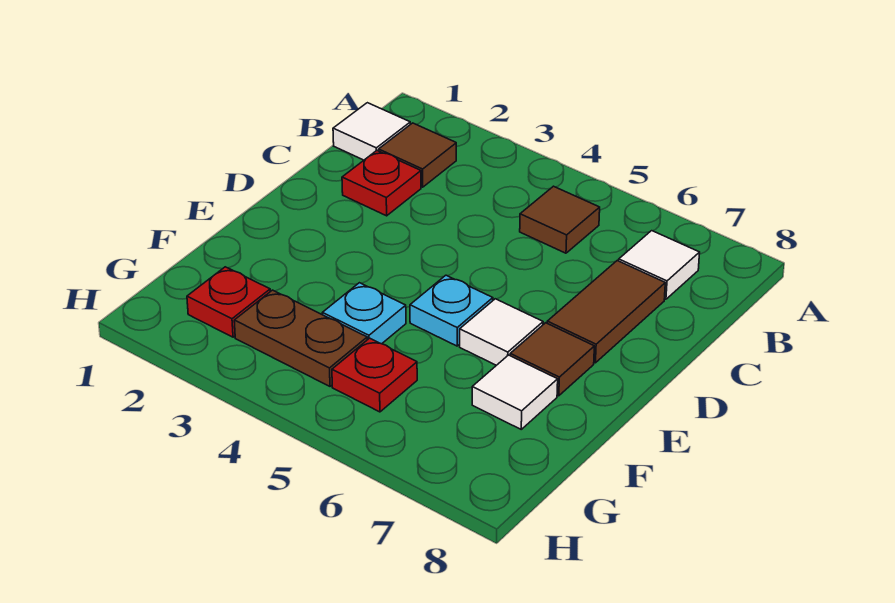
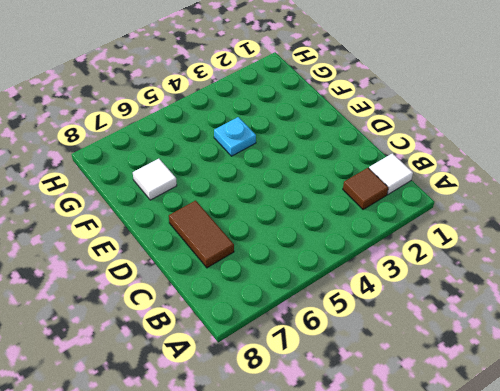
none -> brown tile B5 level 1
none -> white tile B7 level 1
none -> red plate C2 level 1

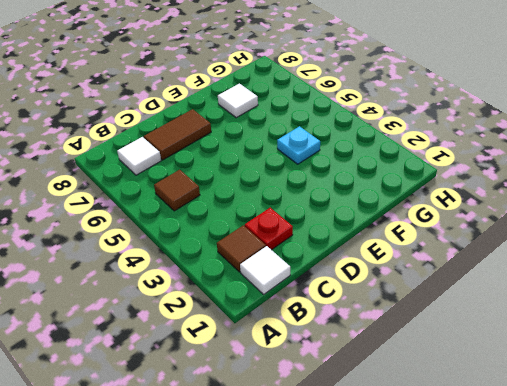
none -> cyan plate E5 level 1
none -> white tile E6 level 1
none -> brown tile E7 level 1

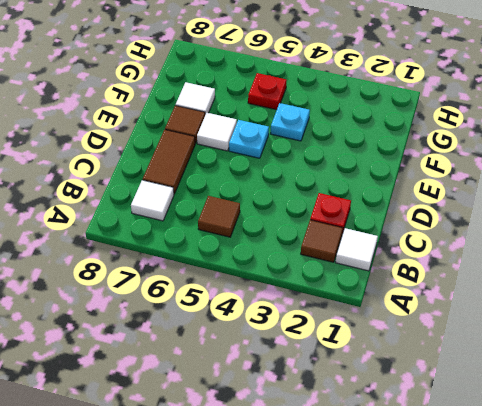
none -> red plate G2 level 1
none -> brown plate G3:G4 level 1

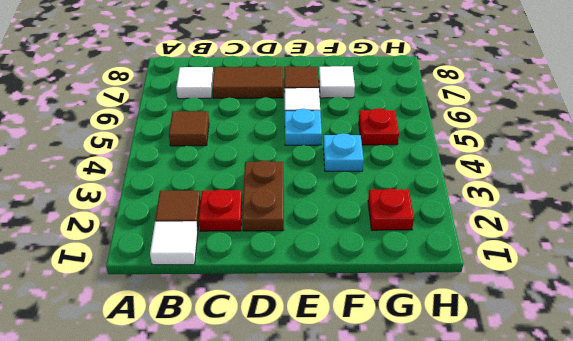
brown plate D2:D3 level 1 -> brown plate G3:G4 level 1

